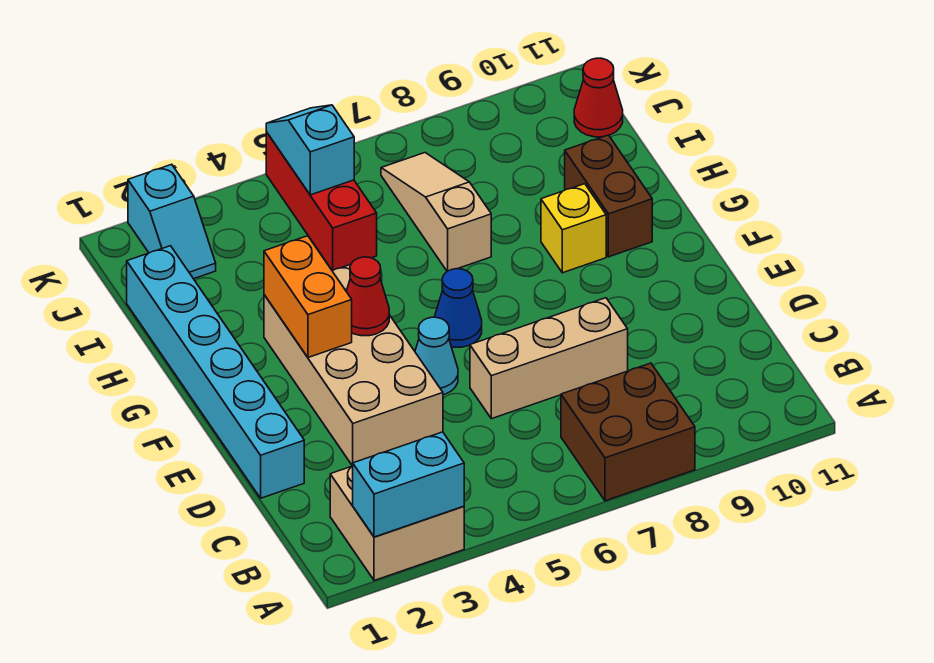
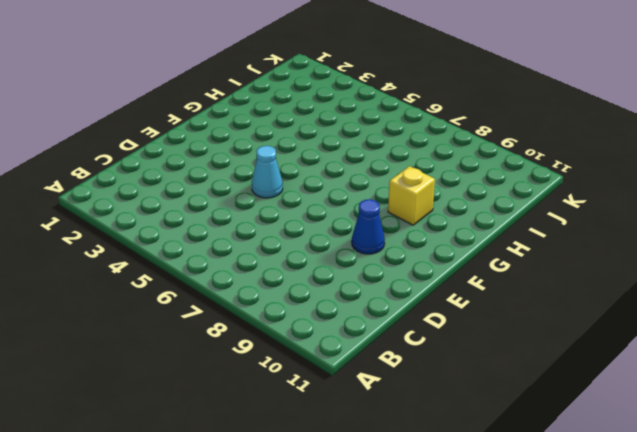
blue cone E9 level 1 -> blue cone F6 level 1
none -> tan brick A2:B3 level 1
none -> brown brick A7:B8 level 1
none -> cyan brick D1:I1 level 1

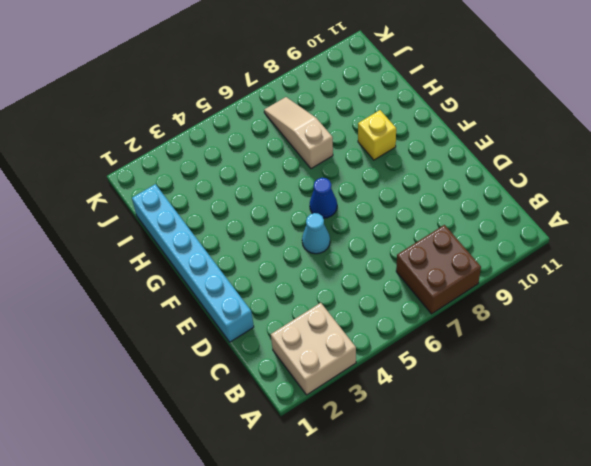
none -> tan brick D3:G4 level 1
none -> tan brick D6:D8 level 1
none -> brown brick G10:H10 level 1

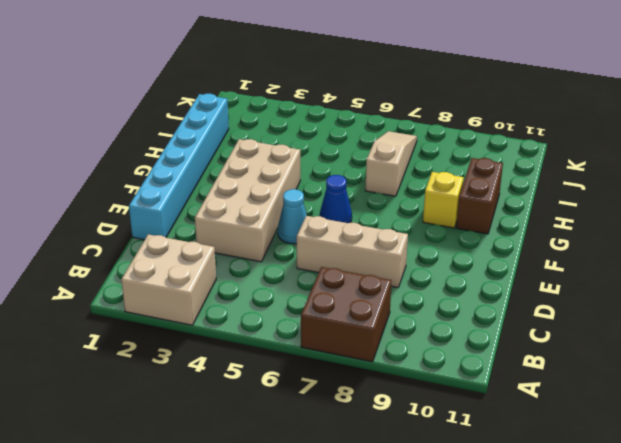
none -> red brick I5:K5 level 1
none -> cyan slope J2:K2 level 1 top K
none -> red cone J11 level 1

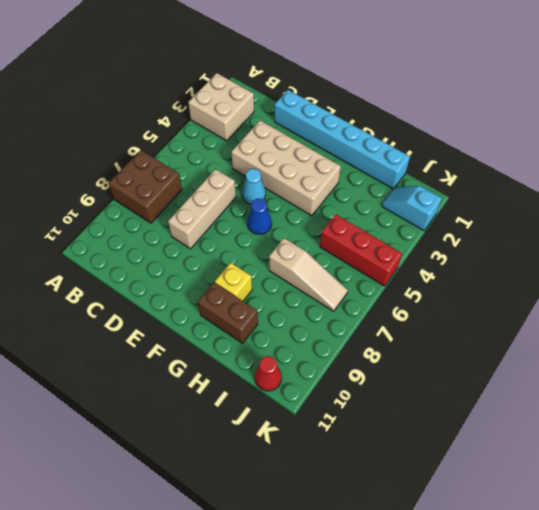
none -> cyan brick A2:A3 level 2
none -> orange brick F3:G3 level 2
none -> red cone F4 level 2

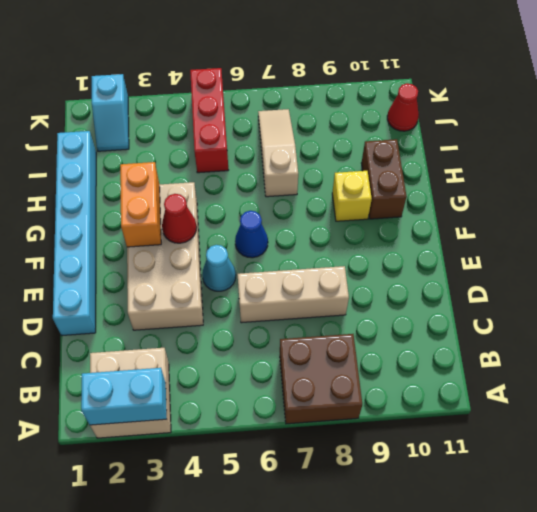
none -> cyan slope J5:K5 level 2 top J

